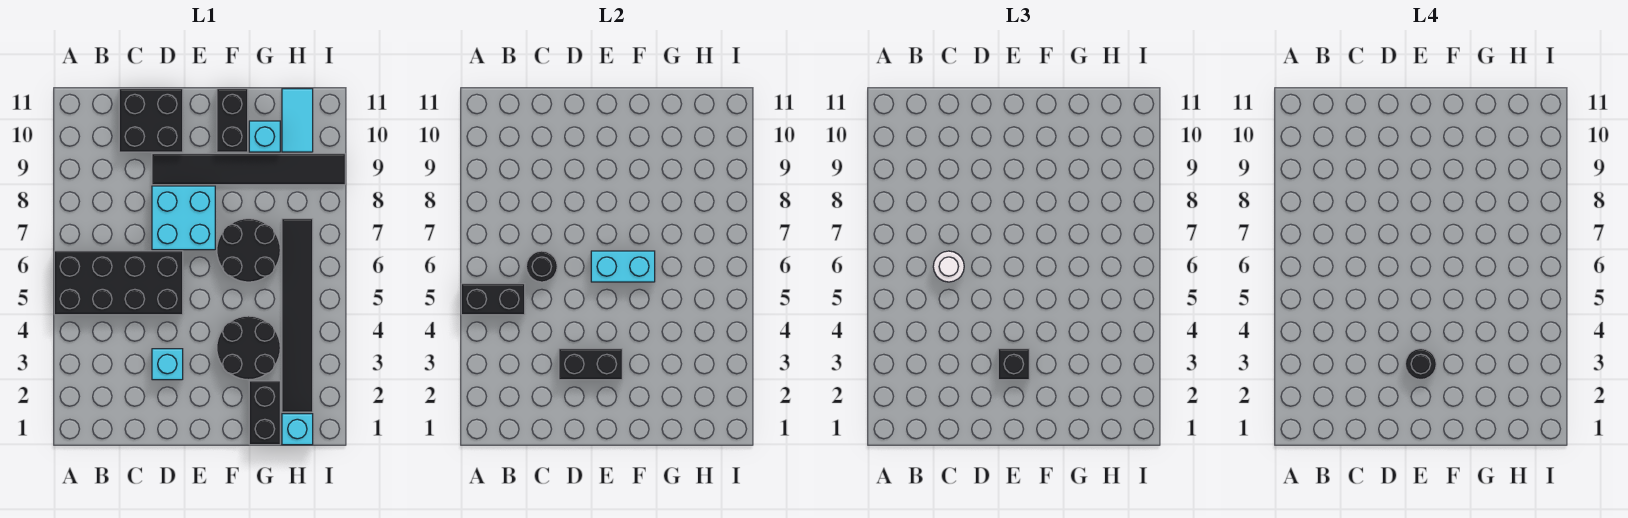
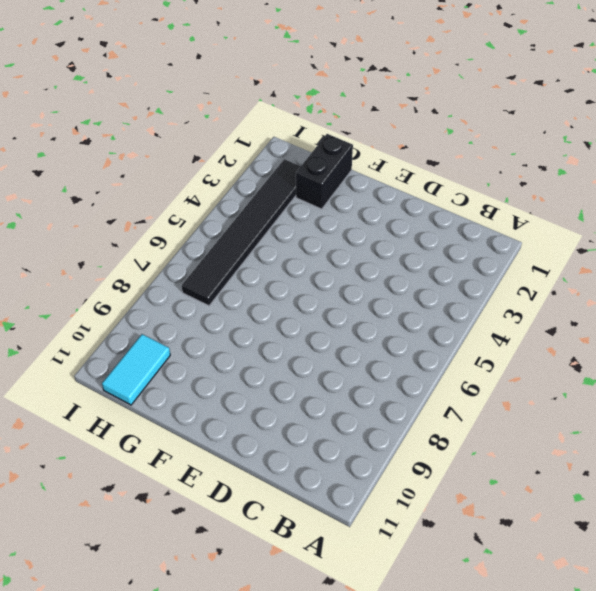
none -> black brick A5:D6 level 1
none -> black brick C10:D11 level 1
none -> cyan brick D3 level 1

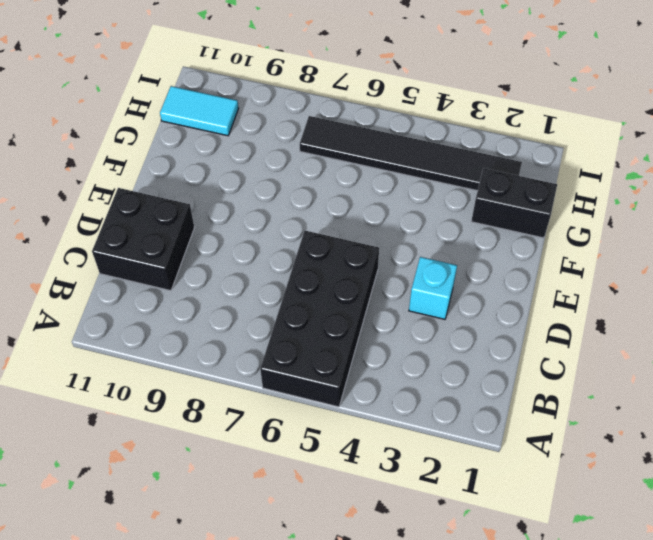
none -> cyan brick D7:E8 level 1
none -> black tile D9:I9 level 1
none -> black round brick F3:G4 level 1

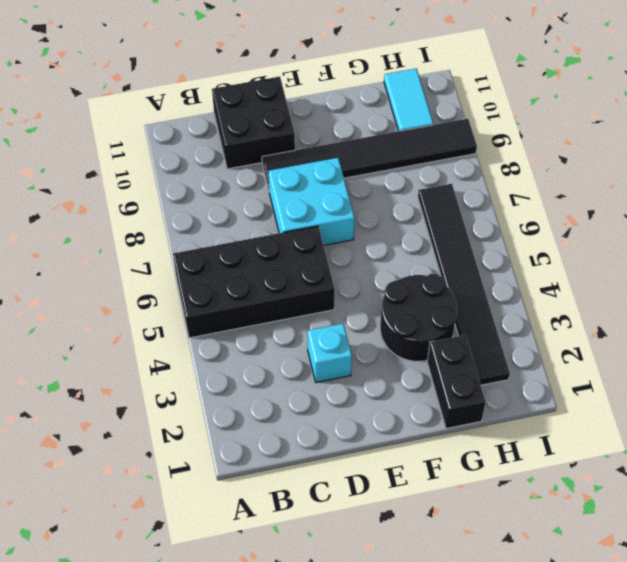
none -> black round brick F6:G7 level 1
none -> black brick F10:F11 level 1
none -> cyan brick G10 level 1

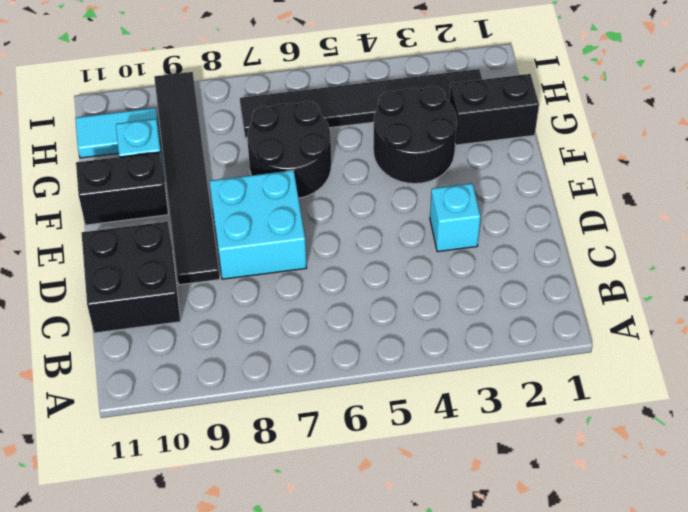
none -> black brick A5:D6 level 1
none -> cyan brick H1 level 1
none -> black brick A5:B5 level 2

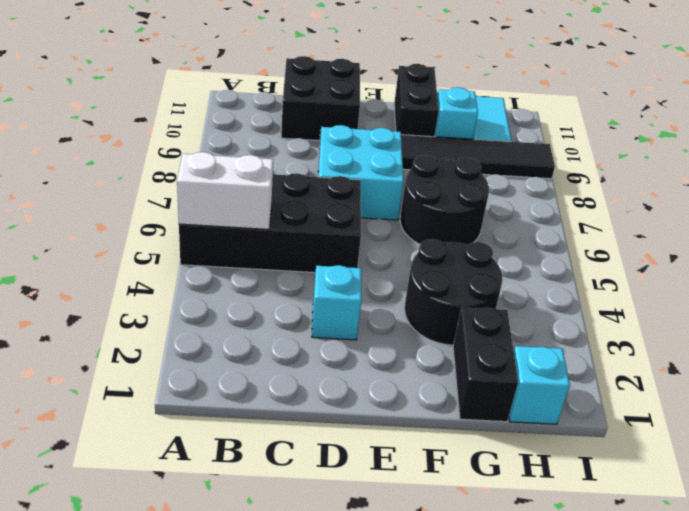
white brick A5:B5 level 2 -> black brick A5:B5 level 2
none -> black tile H2:H7 level 1
none -> black round brick C6 level 2
none -> black brick D3:E3 level 2

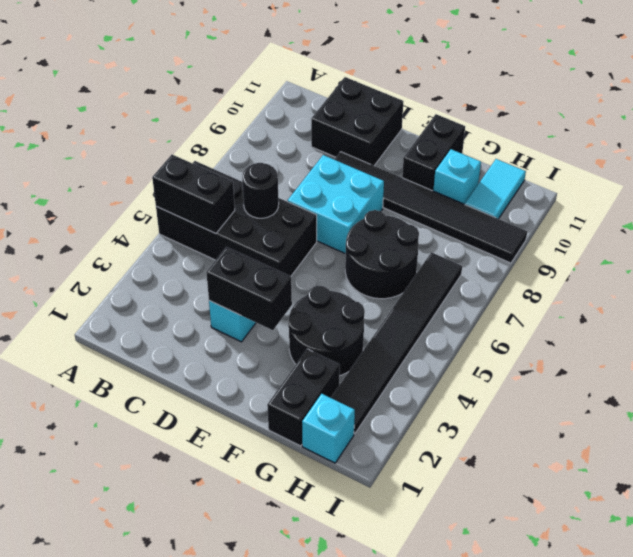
none -> cyan brick E6:F6 level 2
none -> white round brick C6 level 3
none -> black brick E3 level 3

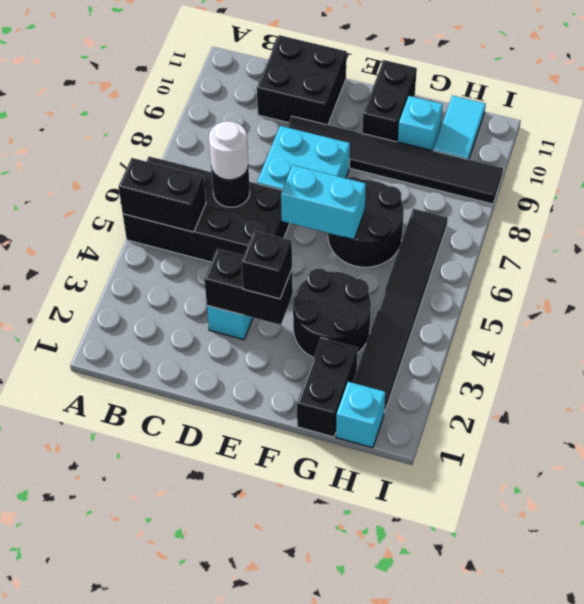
none -> black round brick E3 level 4

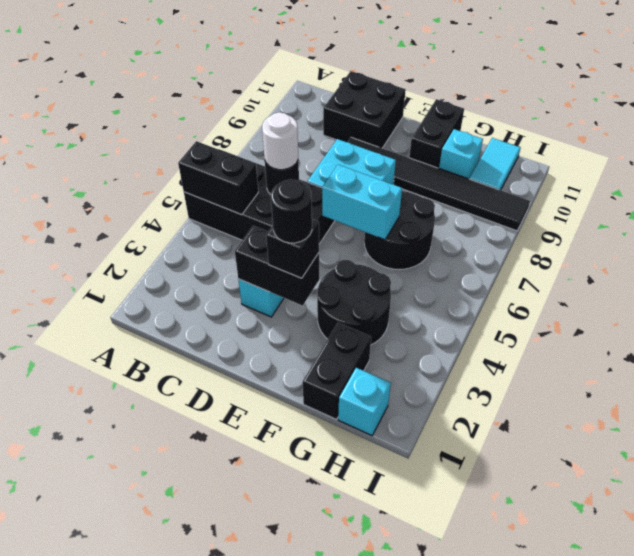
none -> black tile H2:H7 level 1

